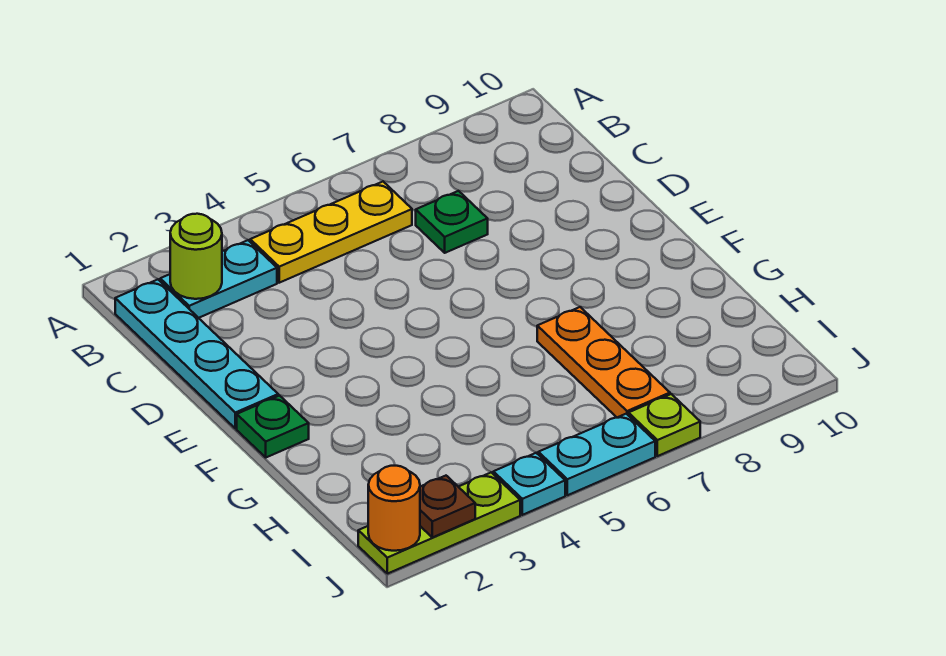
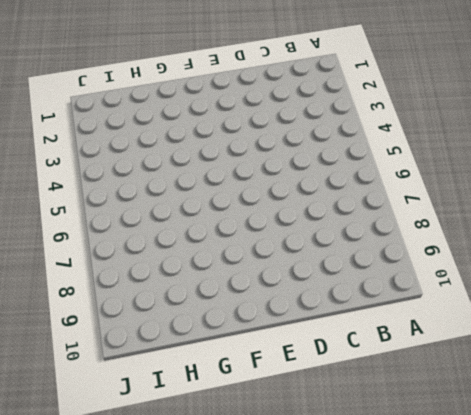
none -> cyan plate B1:E1 level 1
none -> cyan plate B2:B3 level 1
none -> yellow plate B4:B6 level 1

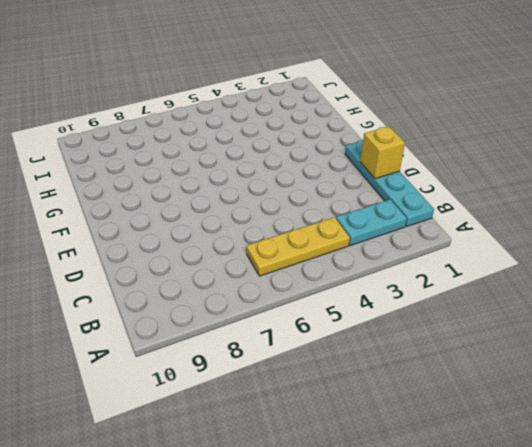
yellow brick D1 level 2 -> none
none -> green plate C7 level 1
none -> green plate F1 level 1
none -> orange plate G7:I7 level 1

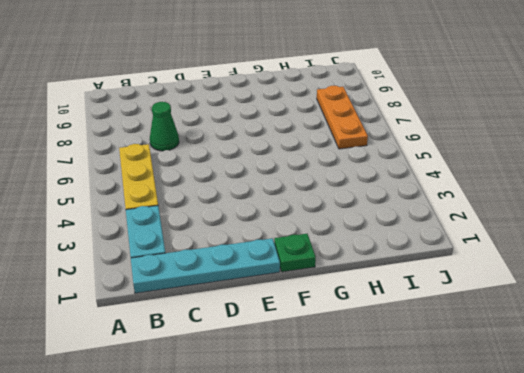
green cone C7 level 1 -> green plate C7 level 1
orange plate I6:I8 level 1 -> orange plate G7:I7 level 1
none -> lime plate J1:J3 level 1
none -> cyan plate J4 level 1
none -> cyan plate J5:J6 level 1

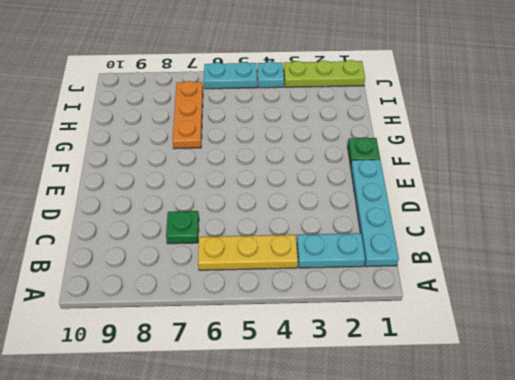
none -> lime plate J7 level 1
none -> lime round brick B2 level 2
none -> orange round brick J1 level 2

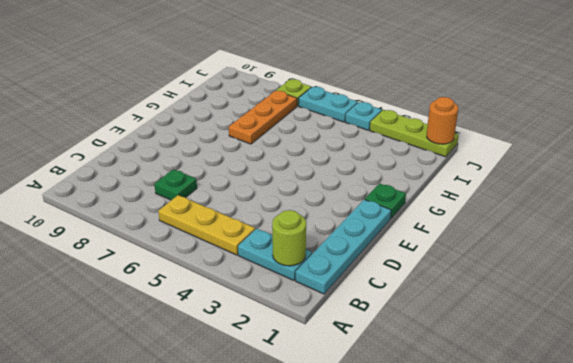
none -> brown plate J2 level 2

